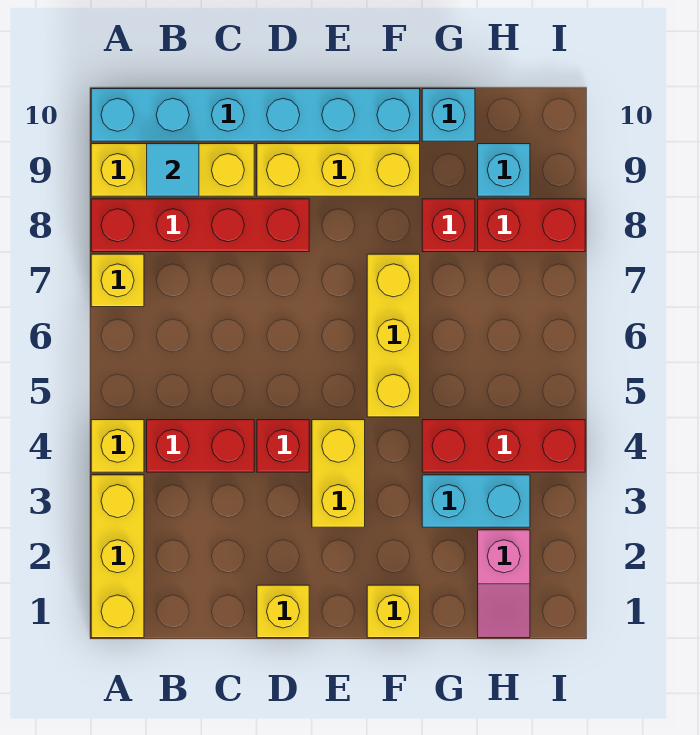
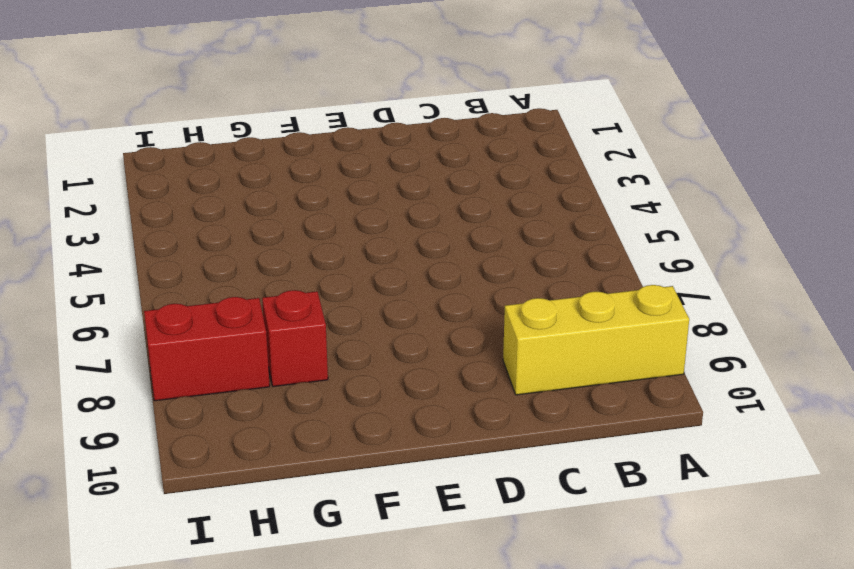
none -> yellow brick A1:A3 level 1
none -> yellow brick A4 level 1
none -> yellow brick A7 level 1

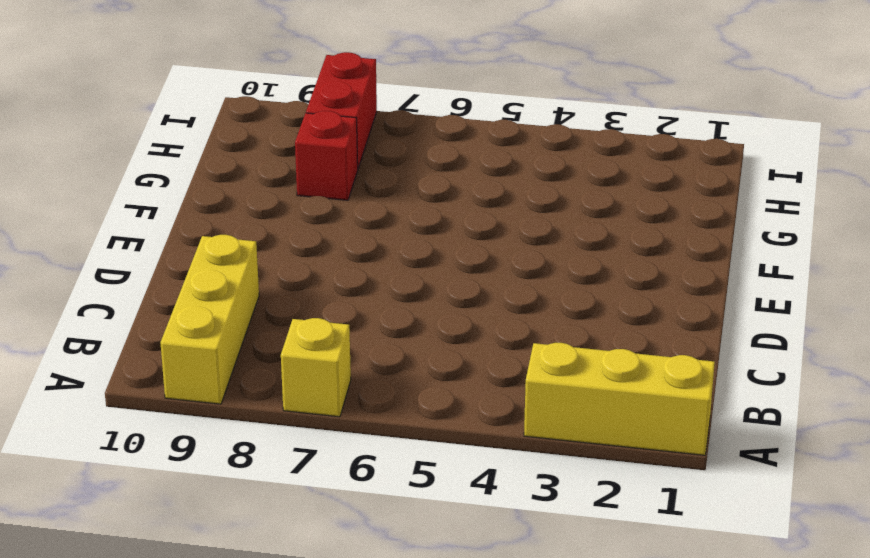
none -> yellow brick A4 level 1
none -> red brick A8:D8 level 1
none -> cyan brick A10:F10 level 1

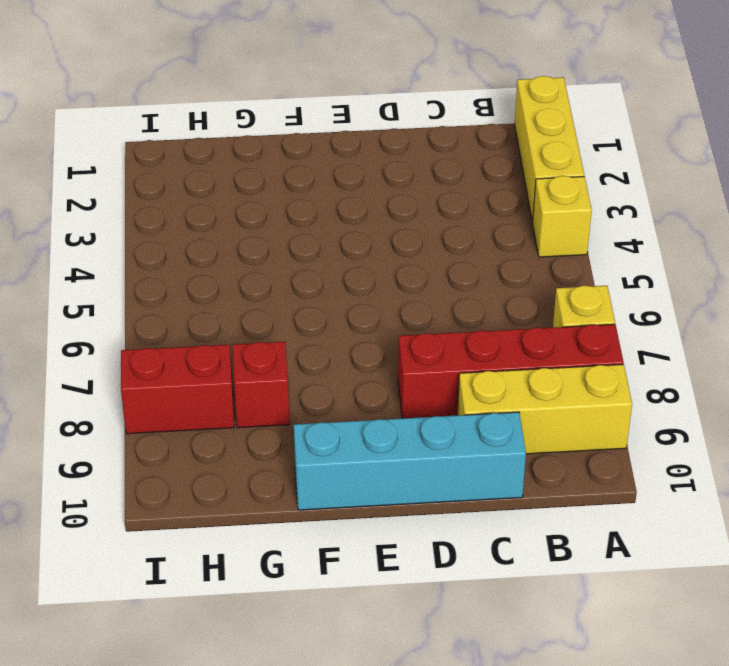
cyan brick C10:F10 level 1 -> cyan brick A10:F10 level 1
none -> red brick B4:C4 level 1
none -> yellow brick D1 level 1
none -> red brick D4 level 1

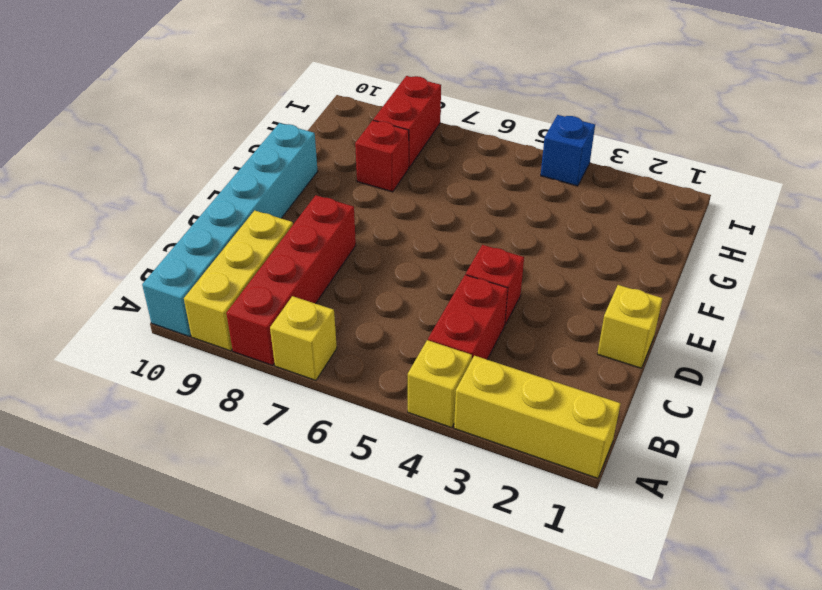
blue brick I4 level 1 -> red brick G4:I4 level 1
none -> yellow brick D9:F9 level 1
none -> yellow brick E3:E4 level 1
none -> yellow brick F1 level 1

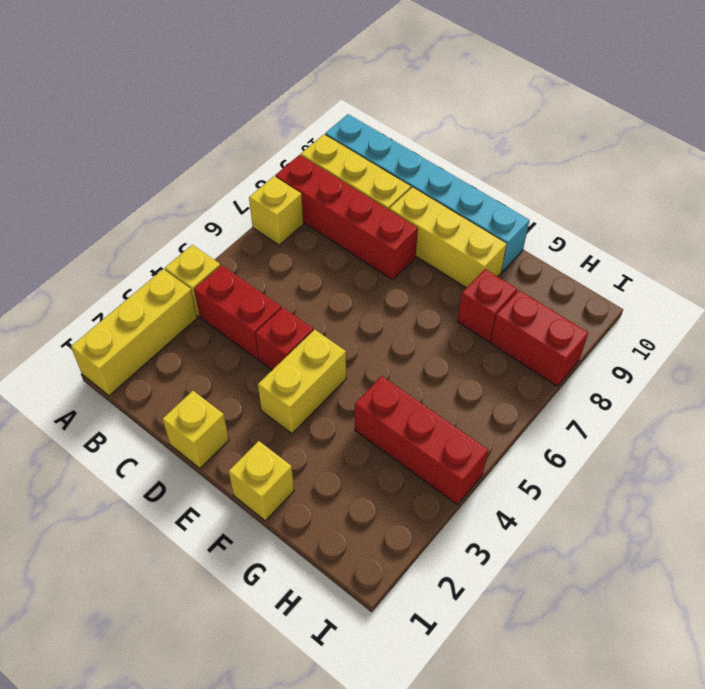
none -> yellow brick F5:F7 level 1
none -> cyan brick G3:H3 level 1
none -> cyan brick G10 level 1

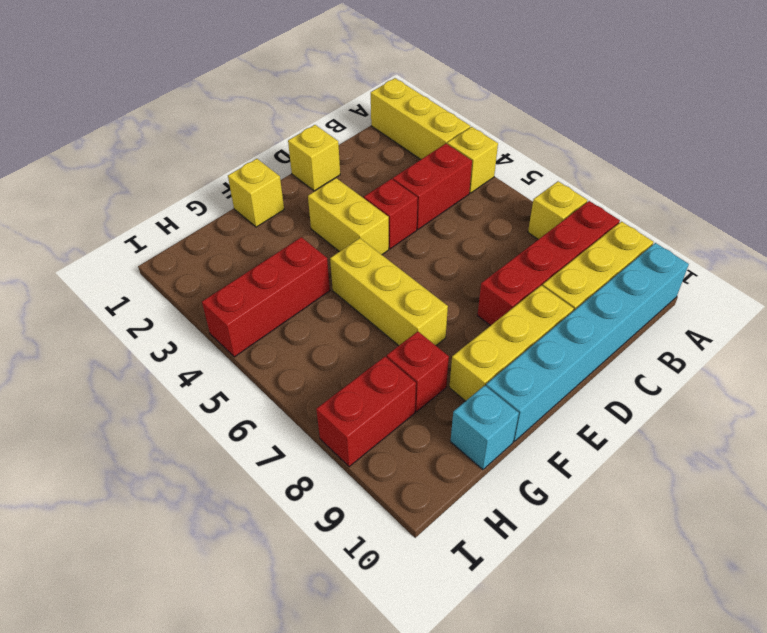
none -> cyan brick G3:H3 level 1
none -> pink slope H1:H2 level 1 top 2
none -> cyan brick H9 level 1

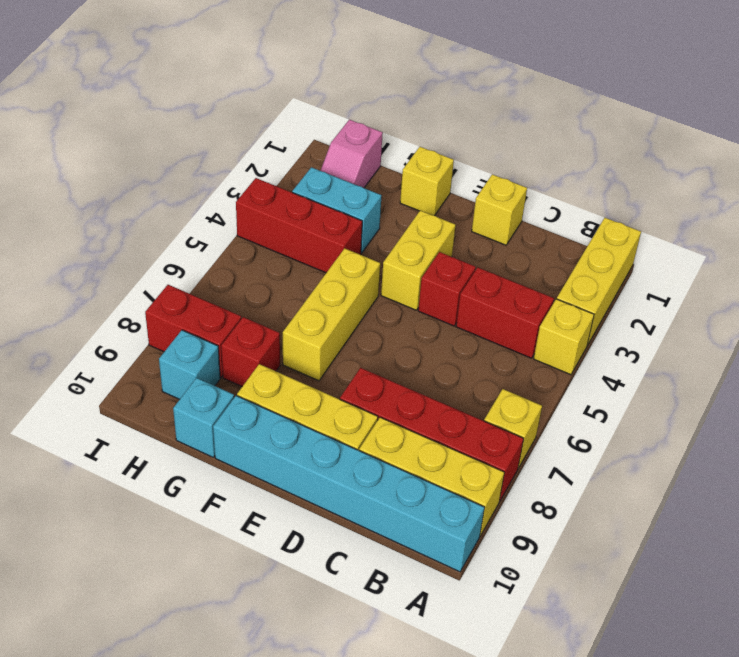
pink slope H1:H2 level 1 top 1 -> pink slope H1:H2 level 1 top 2
none -> cyan tile B9 level 2

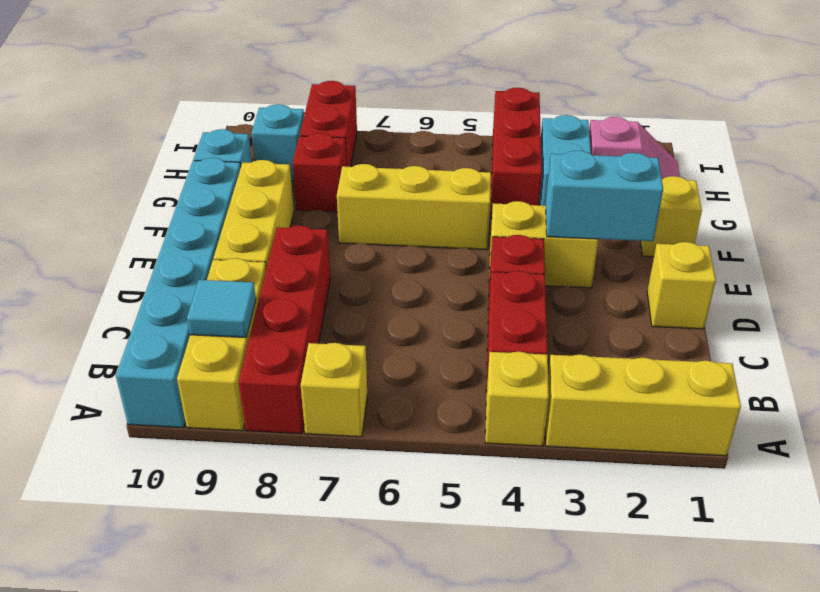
cyan brick E2:E3 level 2 -> none

